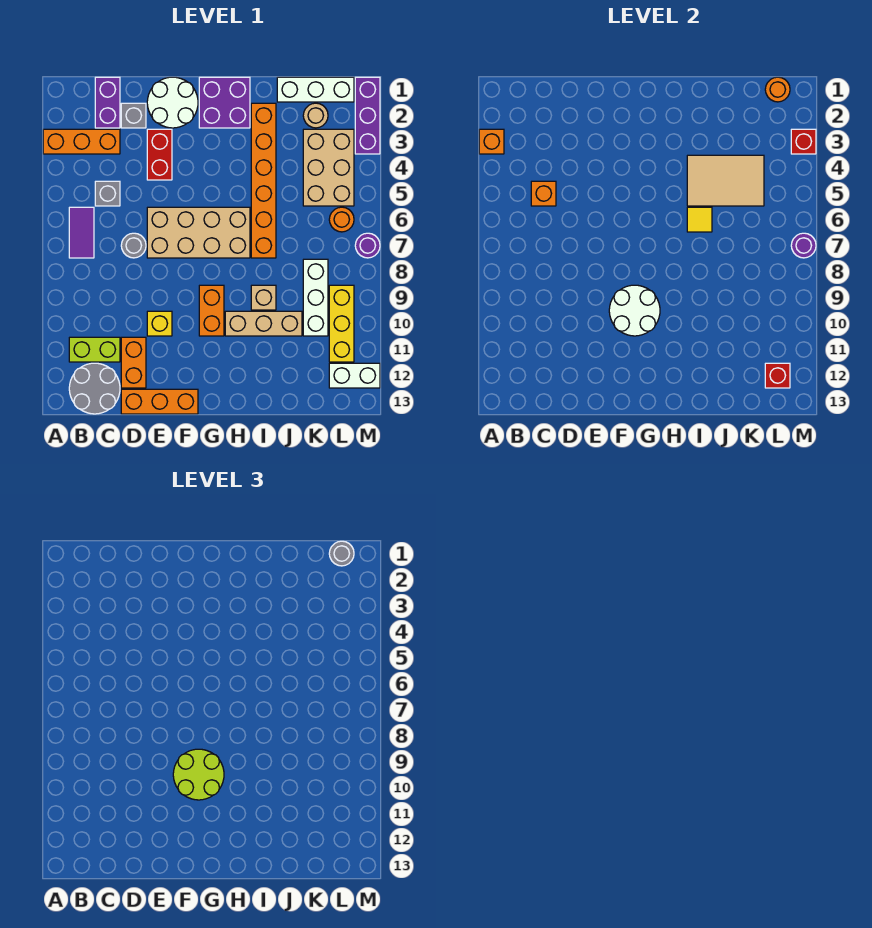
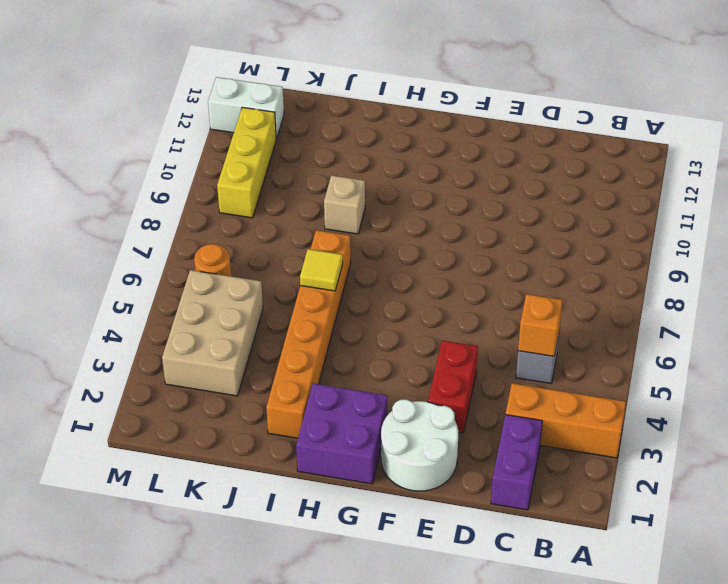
none -> purple tile B6:B7 level 1
none -> lime brick B11:C11 level 1
none -> grey round brick B12:C13 level 1
none -> grey brick D2 level 1

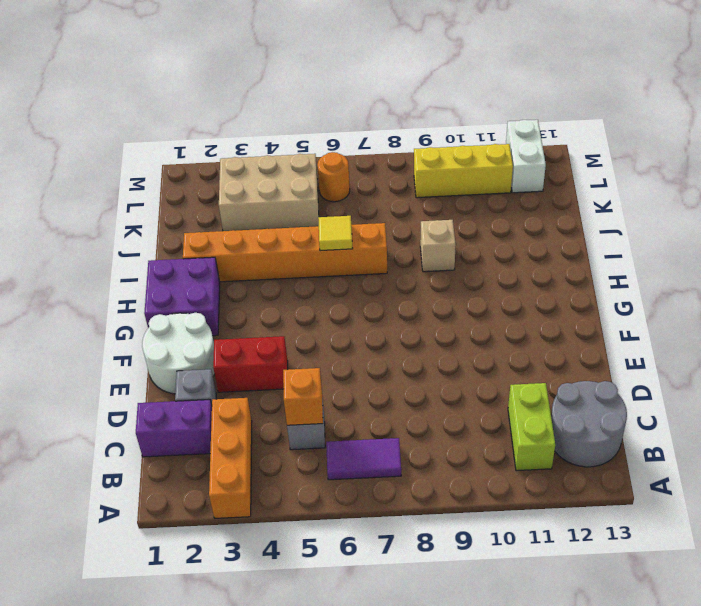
none -> grey round brick D7 level 1
none -> orange brick D11:D12 level 1
none -> orange brick D13:F13 level 1
none -> tan brick E6:H7 level 1

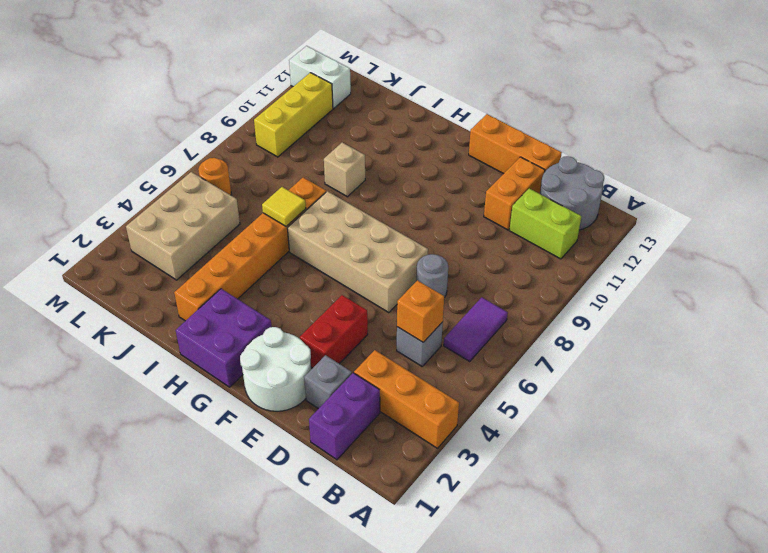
none -> yellow brick E10 level 1
none -> orange brick G9:G10 level 1
none -> tan brick H10:J10 level 1
none -> white brick J1:L1 level 1

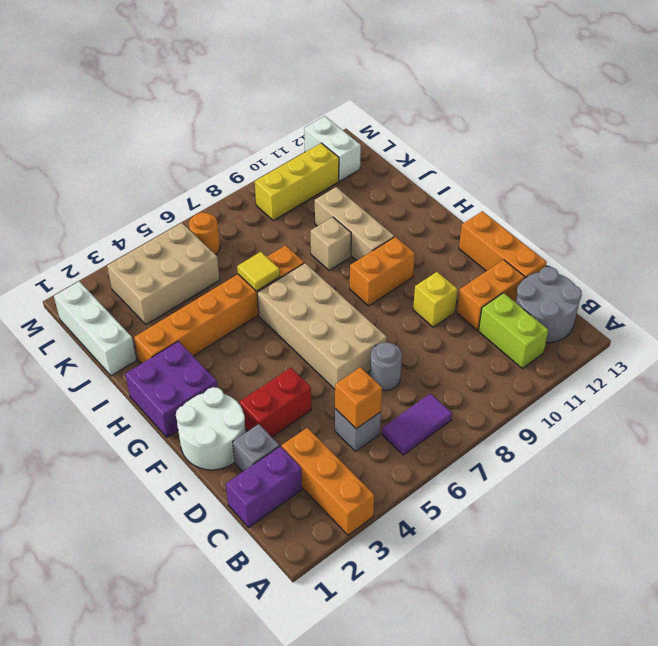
none -> tan round brick K2 level 1
none -> white brick K8:K10 level 1
none -> purple brick M1:M3 level 1
none -> purple round brick M7 level 1

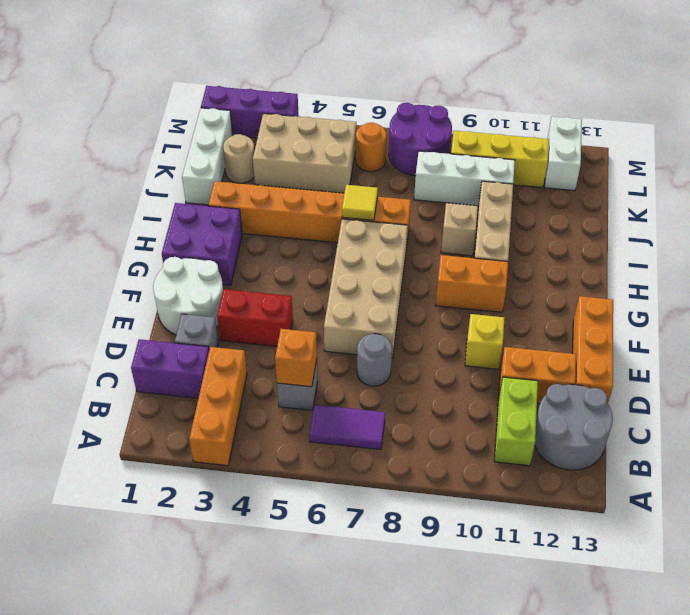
purple round brick L7:M8 level 1 -> purple round brick M7 level 1
none -> orange brick A3 level 2
none -> white round brick F9:G10 level 2
none -> tan tile I4:K5 level 2
none -> orange round brick L1 level 2

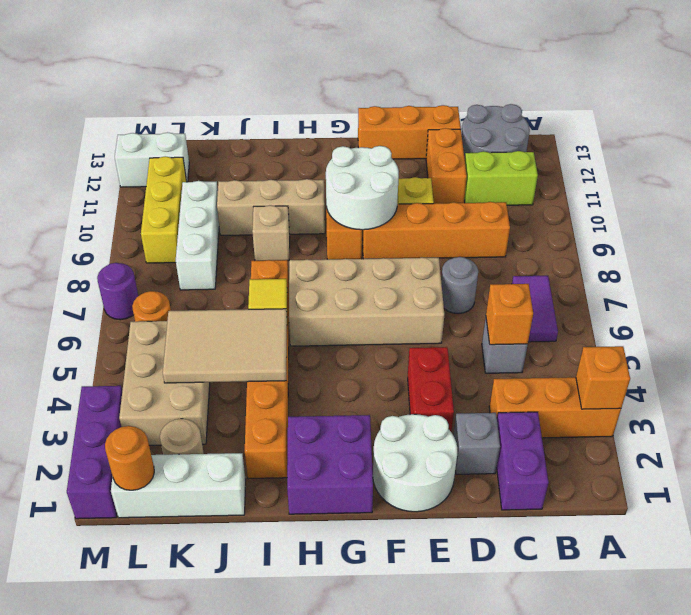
orange brick C9:F9 level 1 -> none
none -> red brick L12 level 2
none -> red brick M3 level 2
none -> purple round brick M7 level 2
none -> lime round brick F9:G10 level 3

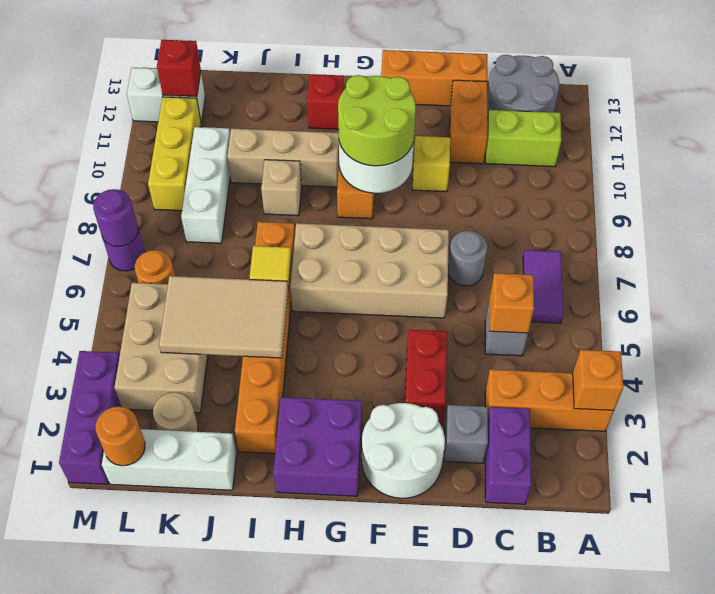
red brick H12 level 1 -> red brick M3 level 2
none -> grey round brick L1 level 3

